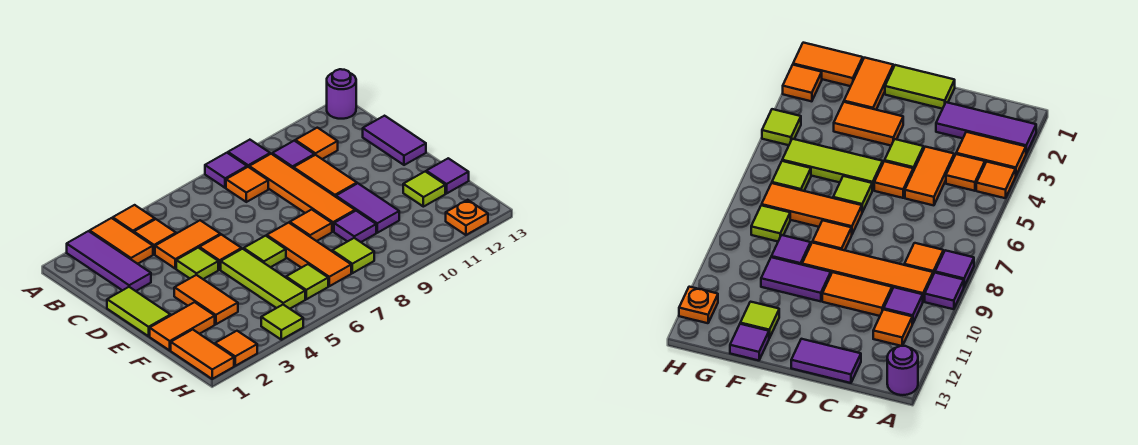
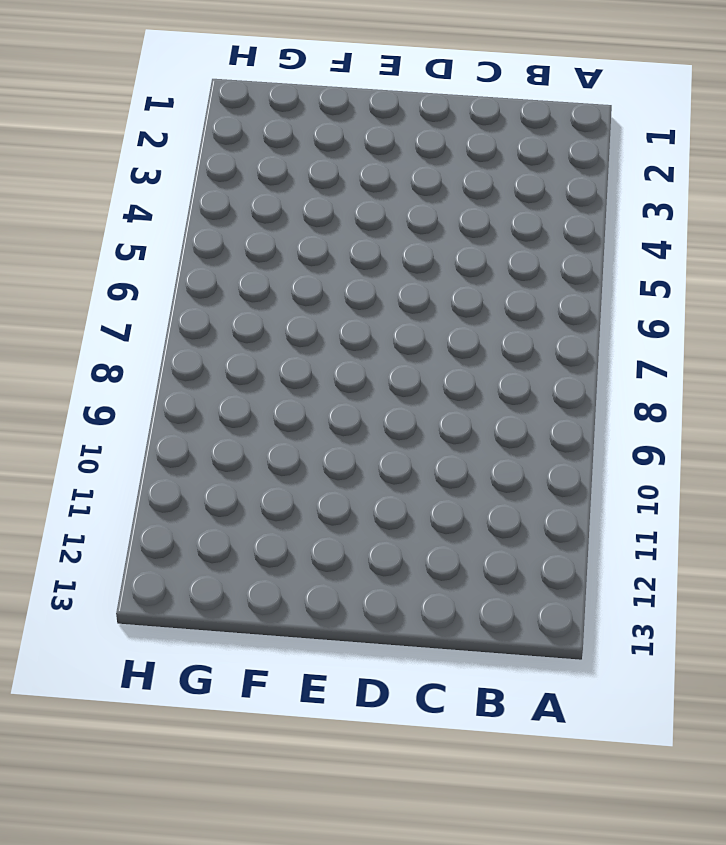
none -> purple tile A2:C2 level 1
none -> orange tile A3:B3 level 1
none -> orange tile A4 level 1
none -> purple tile A8 level 1

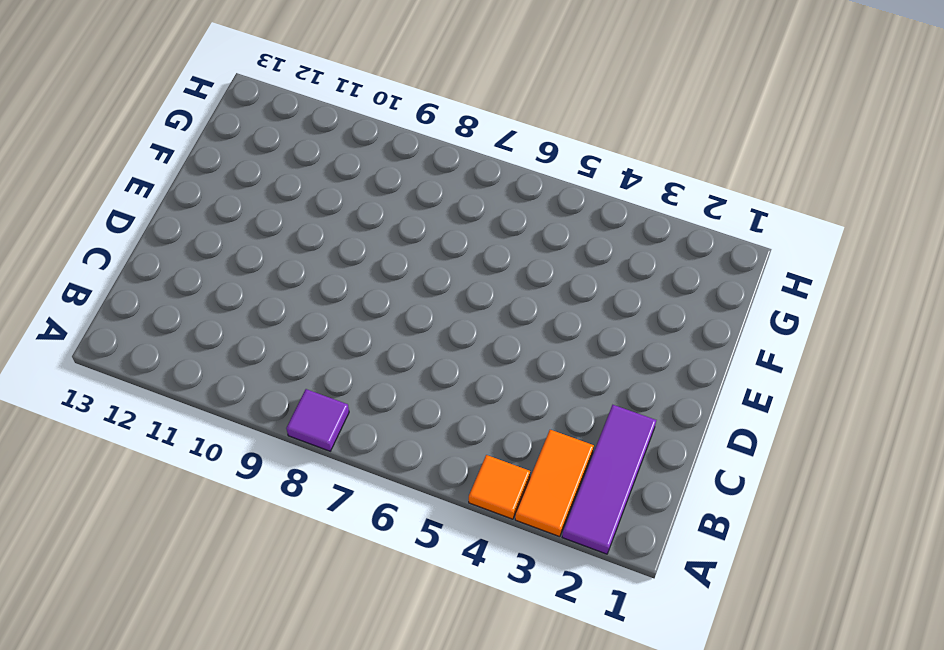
none -> purple tile A9 level 1
none -> purple round brick A13 level 1
none -> orange tile B4 level 1
none -> orange tile B8 level 1

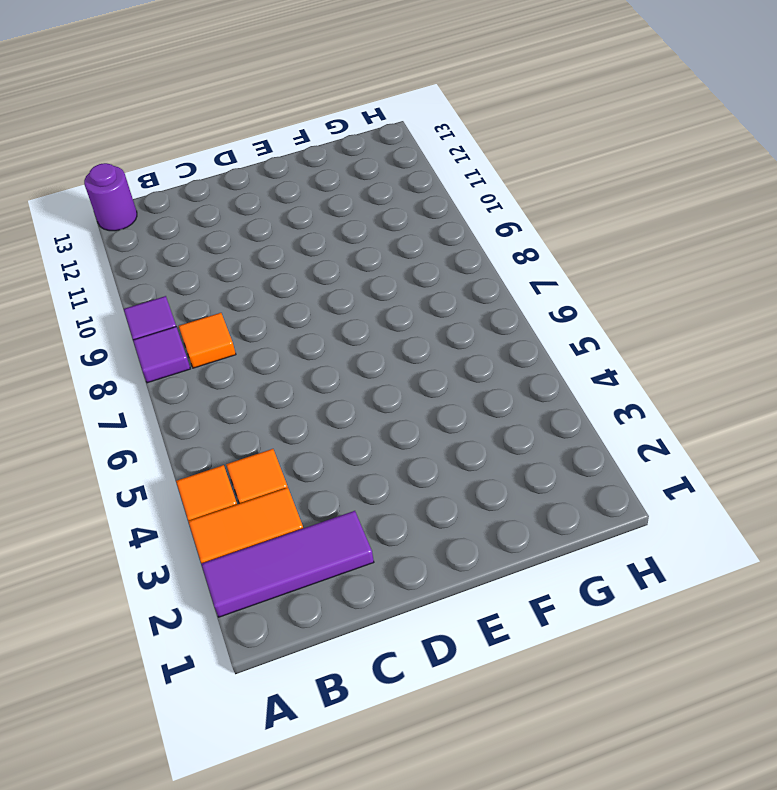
none -> orange tile B9:E9 level 1
none -> purple tile B10 level 1
none -> orange tile B11 level 1
none -> orange tile C4:C5 level 1

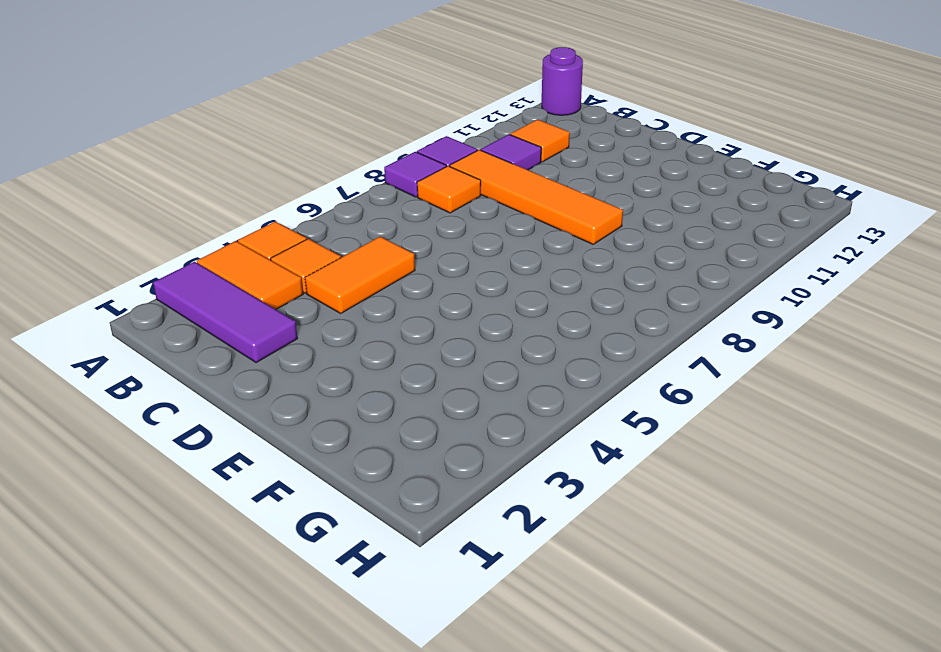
none -> orange tile C10:D10 level 1
none -> purple tile C13:D13 level 1
none -> lime tile D1:E1 level 1
none -> lime tile D4 level 1

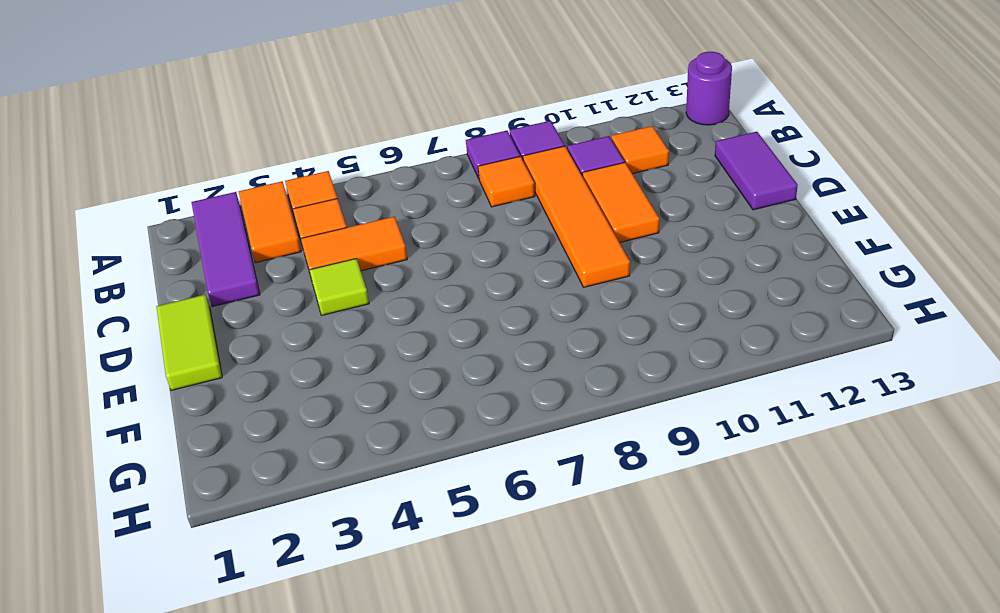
none -> orange tile D5 level 1
none -> orange tile E3:F3 level 1
none -> lime tile E5:G5 level 1
none -> lime tile E6 level 1

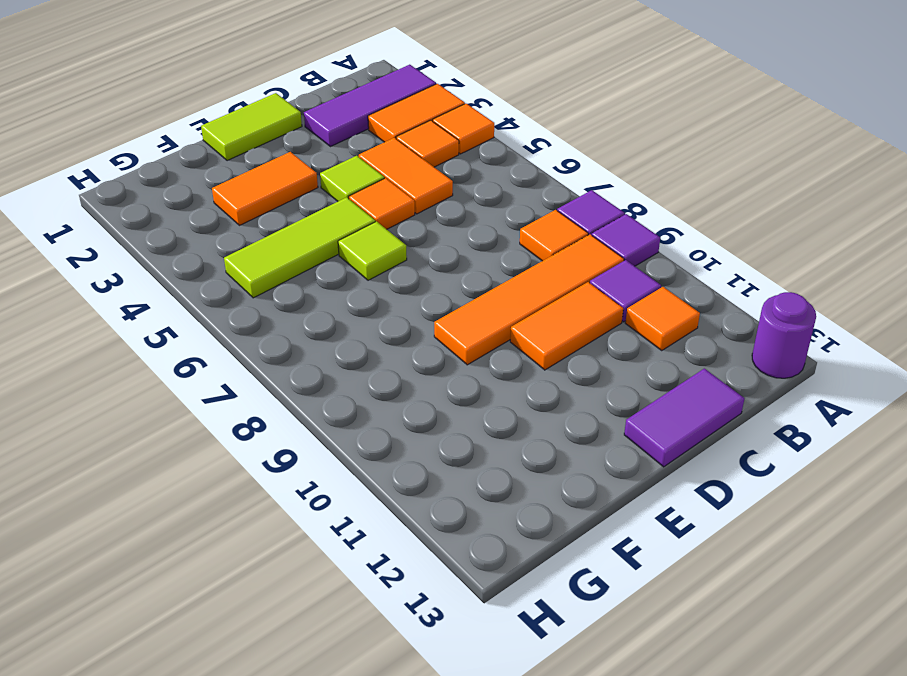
none -> orange tile E7:G7 level 1
none -> orange tile E8 level 1
none -> purple tile E10:F10 level 1
none -> orange tile F1:F2 level 1

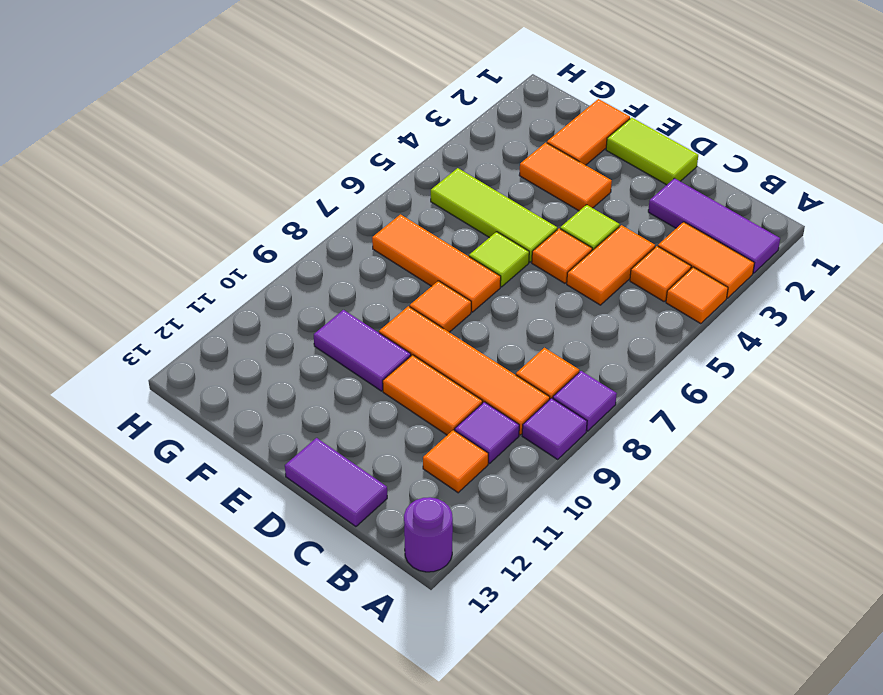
none -> purple tile F9 level 1
none -> lime tile F12 level 1
none -> purple tile F13 level 1
none -> orange tile G1:H1 level 1

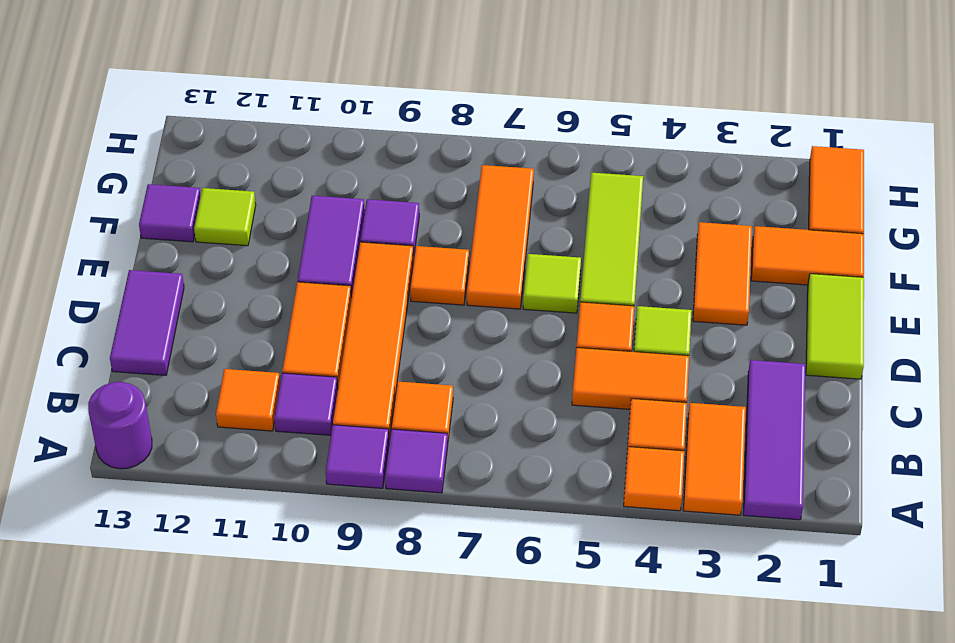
none -> lime tile G6 level 1
none -> lime tile G8 level 1
none -> orange tile H2 level 1
none -> lime tile H4 level 1

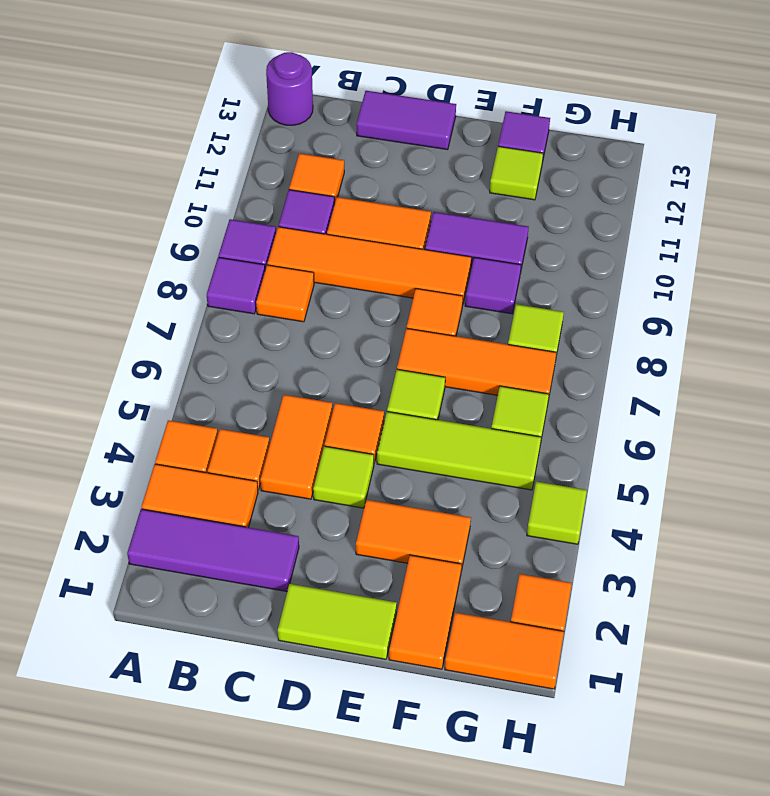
none -> orange plate H12 level 1

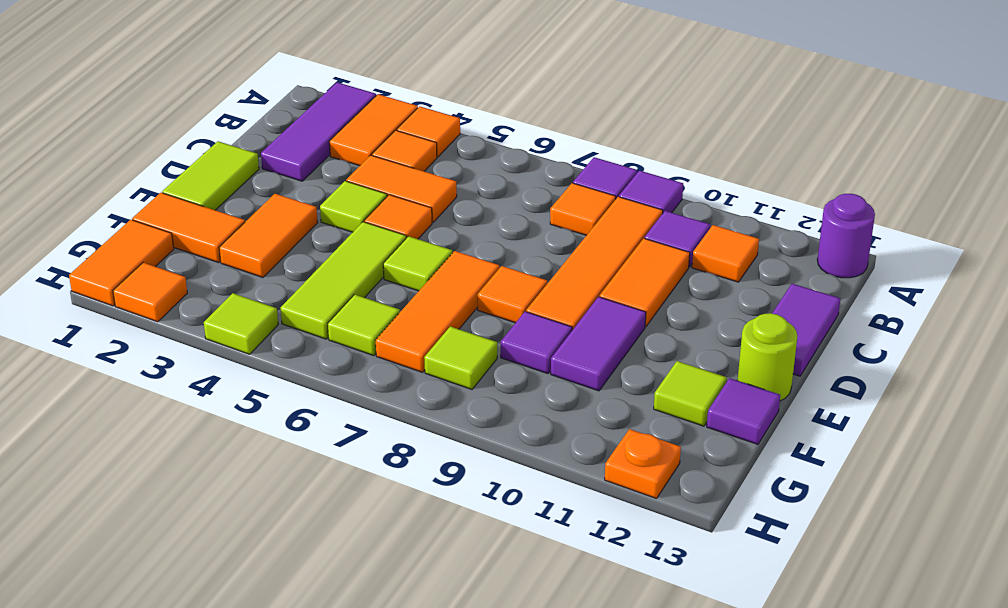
lime round brick E13 level 1 -> none

